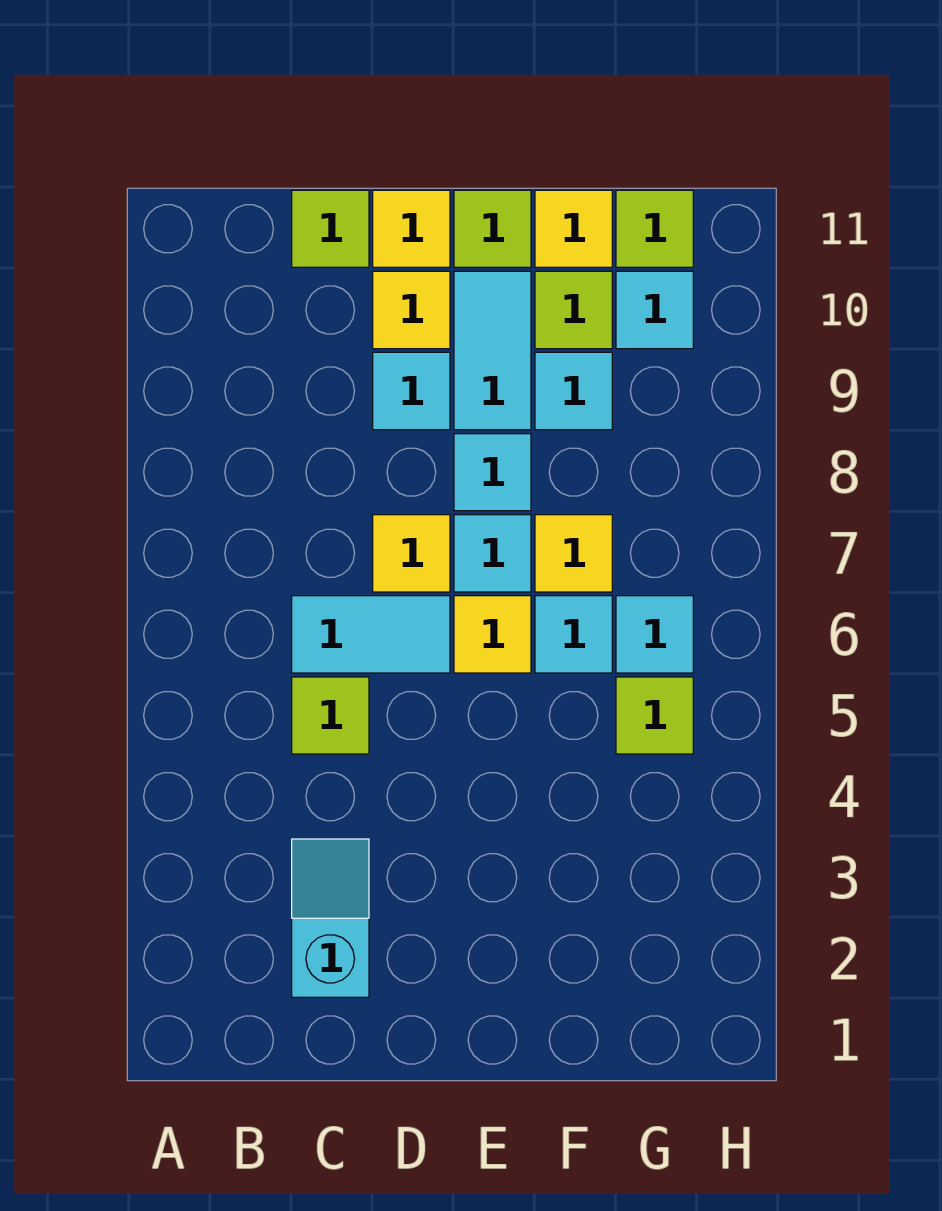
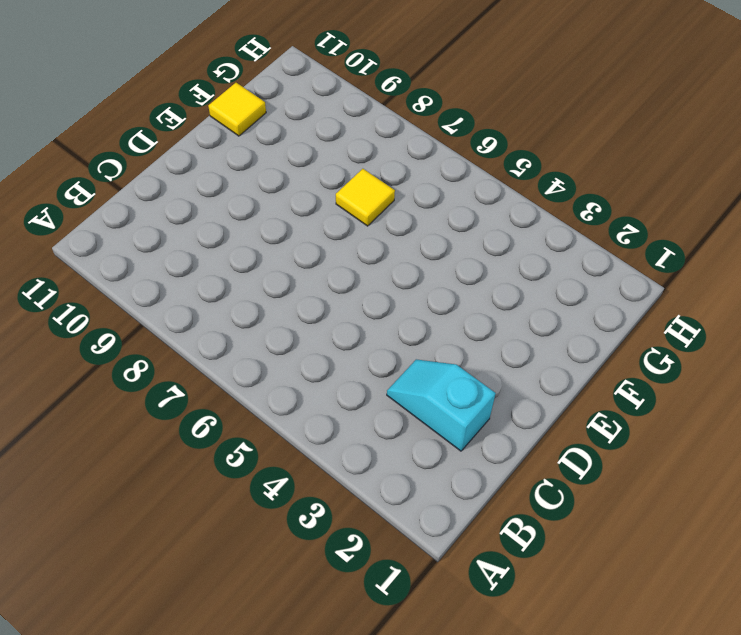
none -> lime tile C5 level 1
none -> cyan tile C6:D6 level 1
none -> lime tile C11 level 1

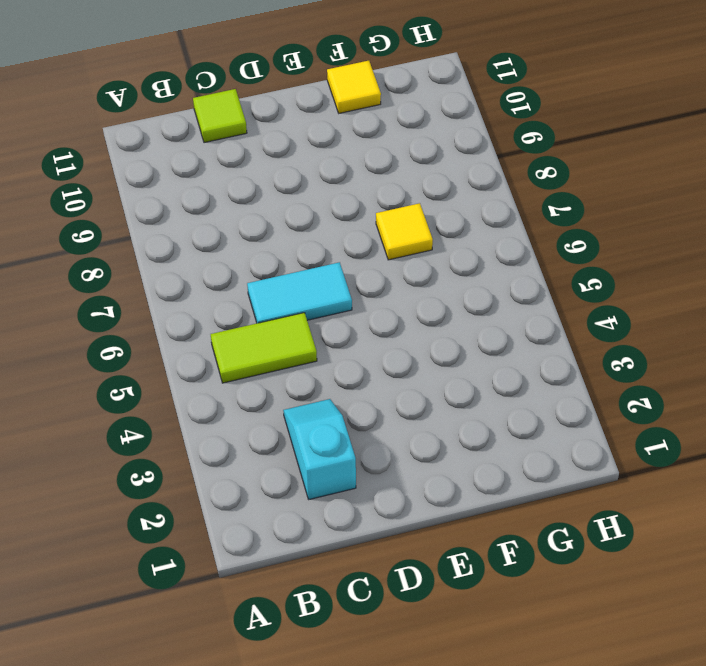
lime tile B5:C5 level 1 -> lime tile C5 level 1
none -> yellow tile D7 level 1
none -> cyan tile D9 level 1
none -> yellow tile D10 level 1

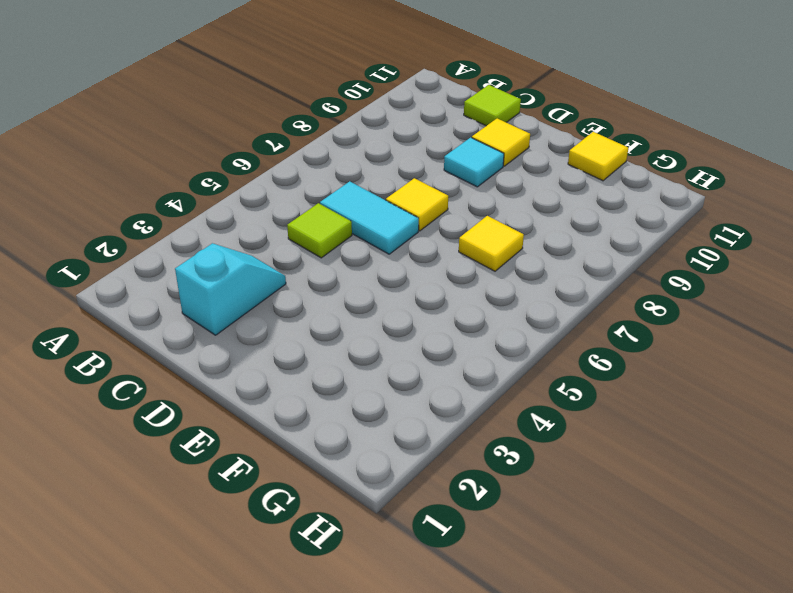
none -> yellow tile D11 level 1
none -> yellow tile E6 level 1
none -> cyan tile E7 level 1

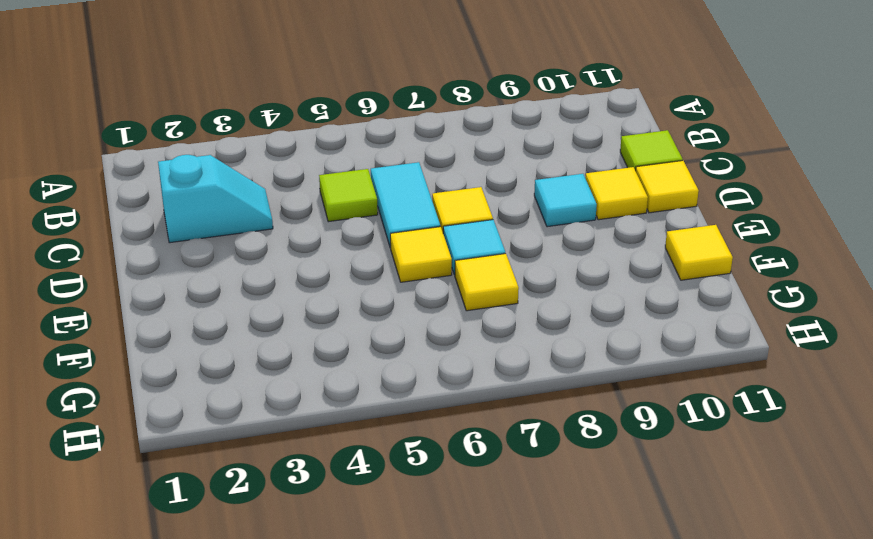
none -> cyan tile E8 level 1
none -> cyan tile E9:E10 level 1
none -> lime tile E11 level 1

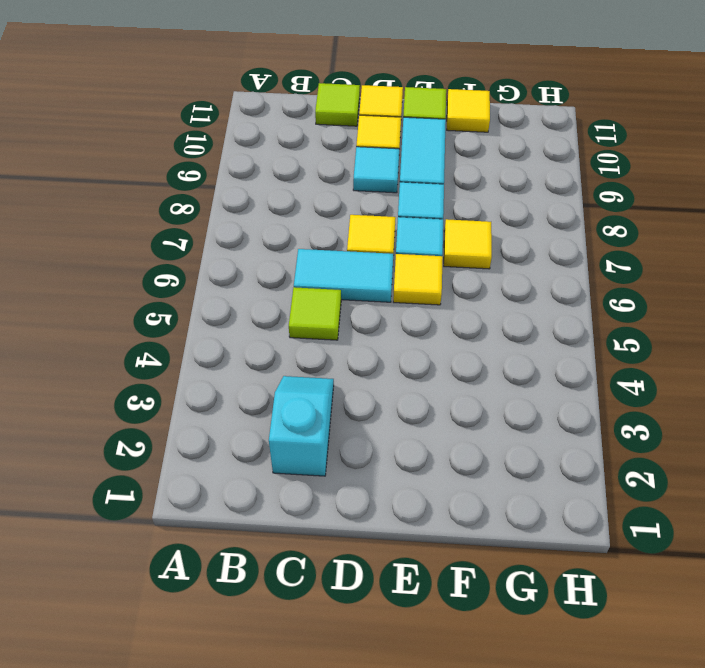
none -> cyan tile F6 level 1
none -> cyan tile F9 level 1
none -> lime tile F10 level 1

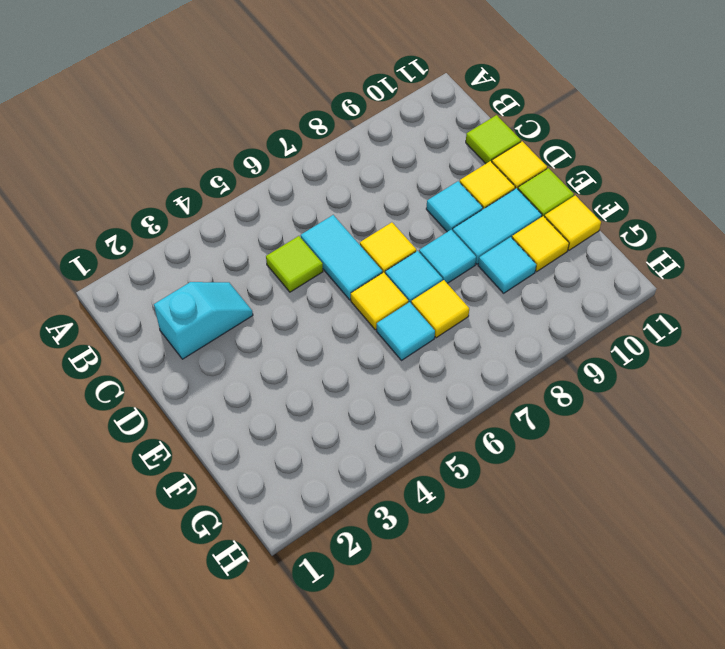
yellow tile F10 level 1 -> lime tile F10 level 1
none -> lime tile G5 level 1
none -> cyan tile G6 level 1
none -> cyan tile G10 level 1

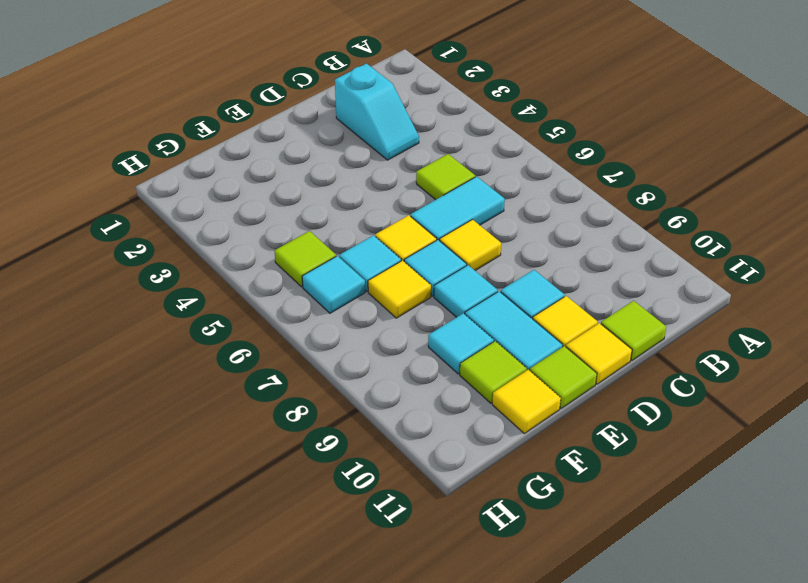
none -> cyan tile G10 level 1
none -> lime tile G11 level 1

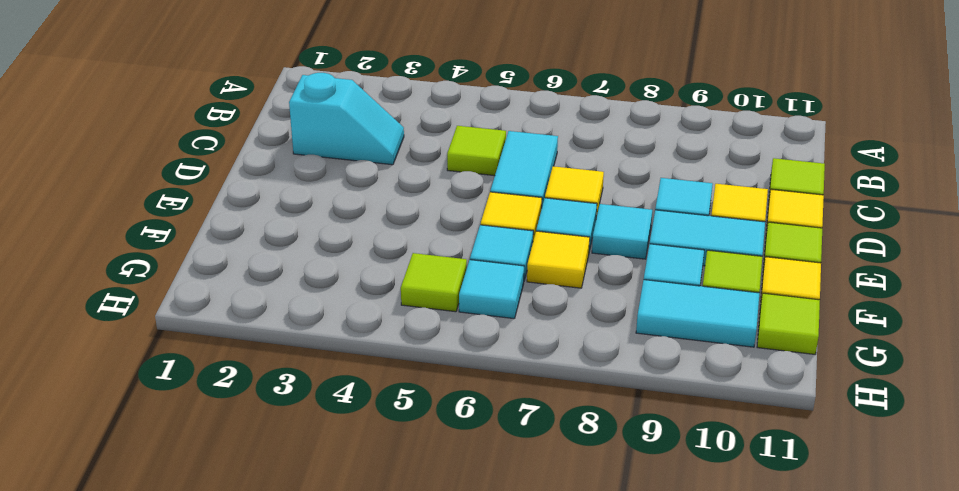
cyan tile G9:G10 level 1 -> cyan tile G10 level 1

